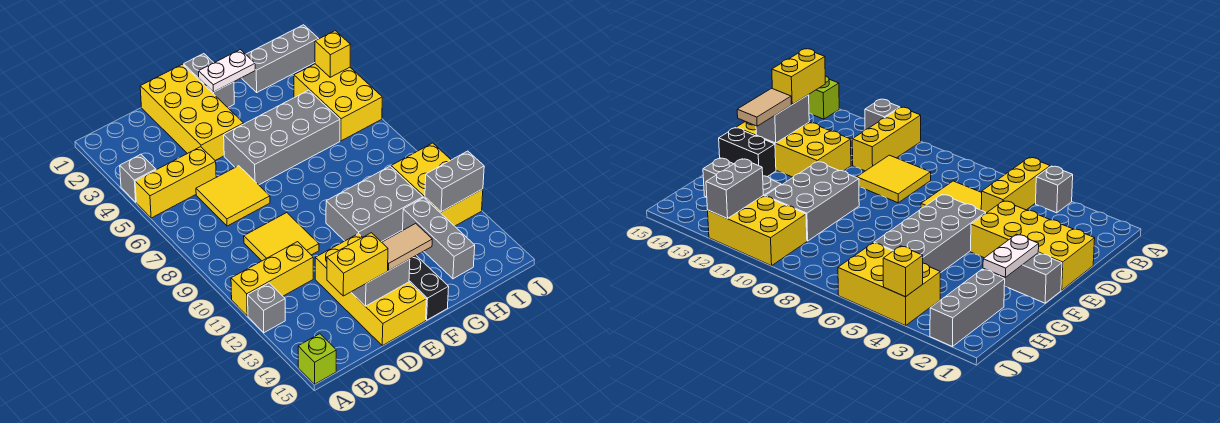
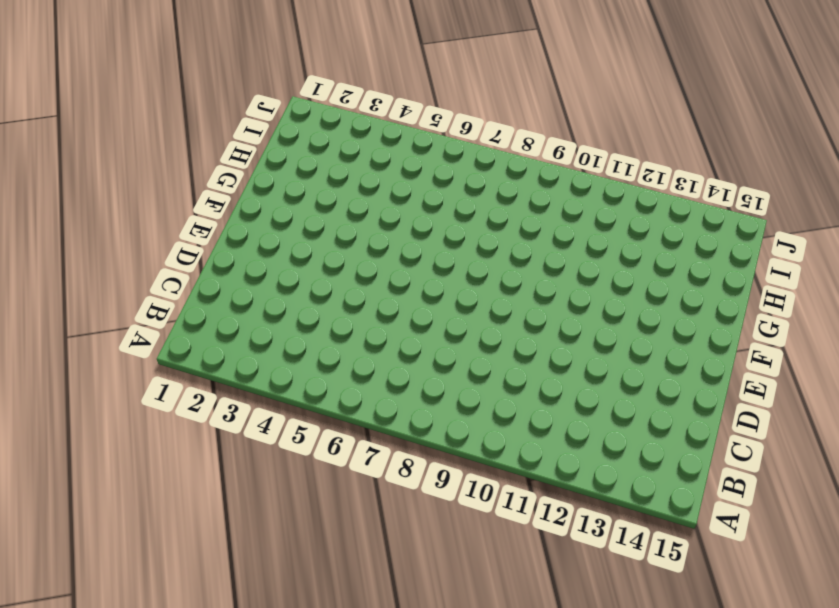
none -> grey brick A4 level 1
none -> yellow brick A5:C5 level 1
none -> yellow brick A11:C11 level 1

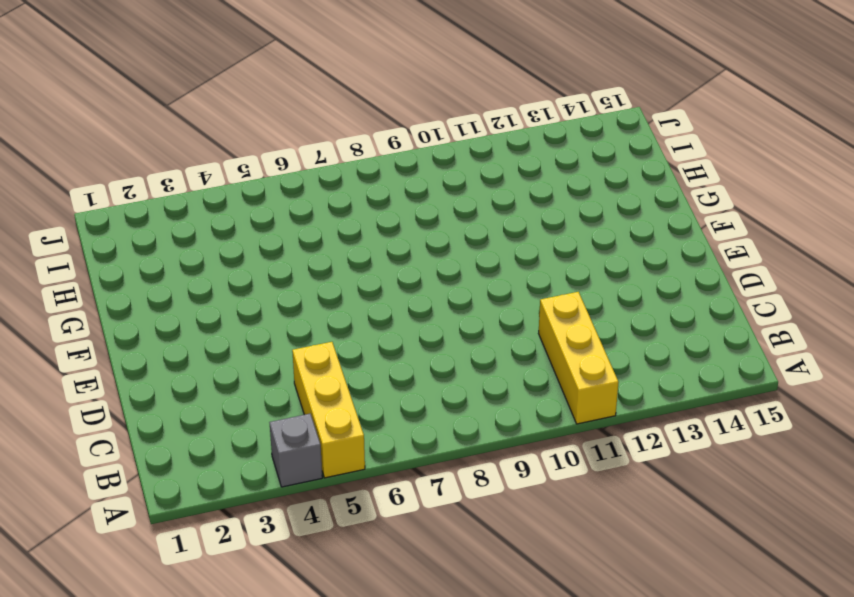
none -> grey brick A12 level 1
none -> lime brick A15 level 1
none -> yellow tile C6:D7 level 1

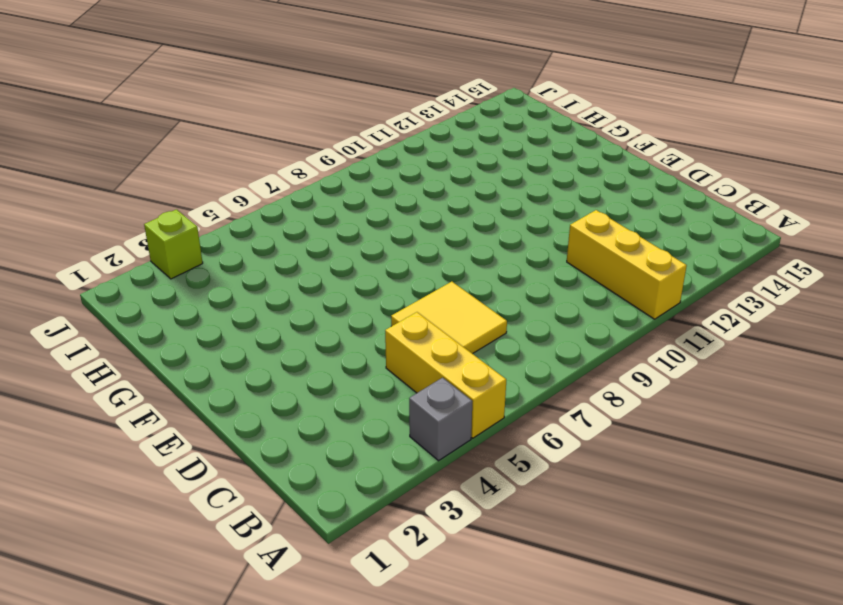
lime brick J3 level 1 -> lime brick A15 level 1
none -> grey brick A12 level 1
none -> yellow tile C9:D10 level 1
none -> yellow brick D1:E4 level 1

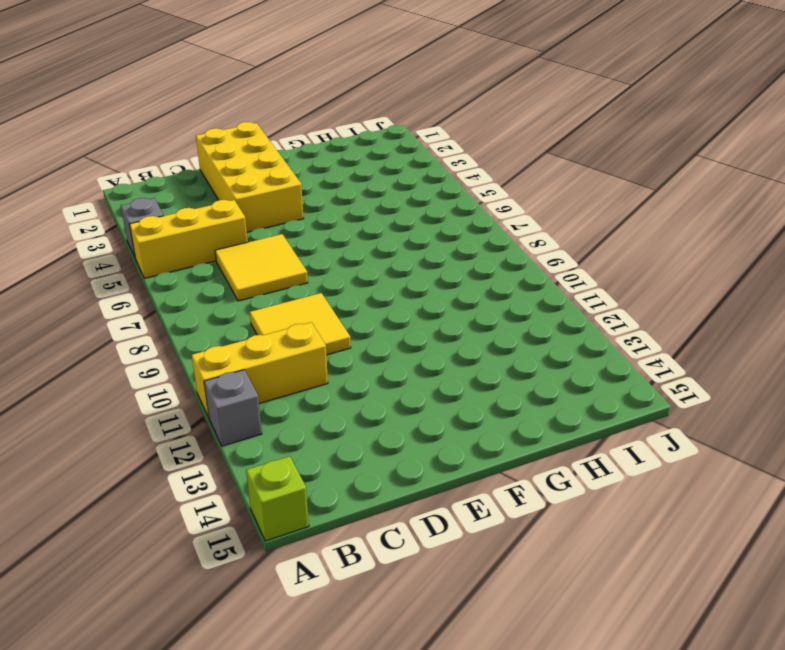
none -> yellow brick D12:E15 level 1
none -> grey brick E5:H6 level 1
none -> grey brick F1:F2 level 1

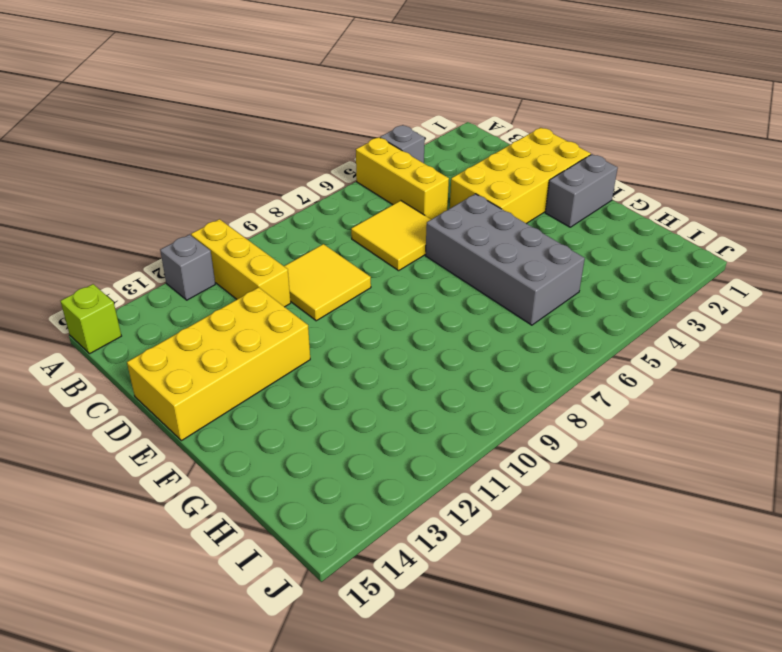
none -> grey brick F10:H11 level 1
none -> black brick F14:F15 level 1
none -> grey brick H2:J2 level 1

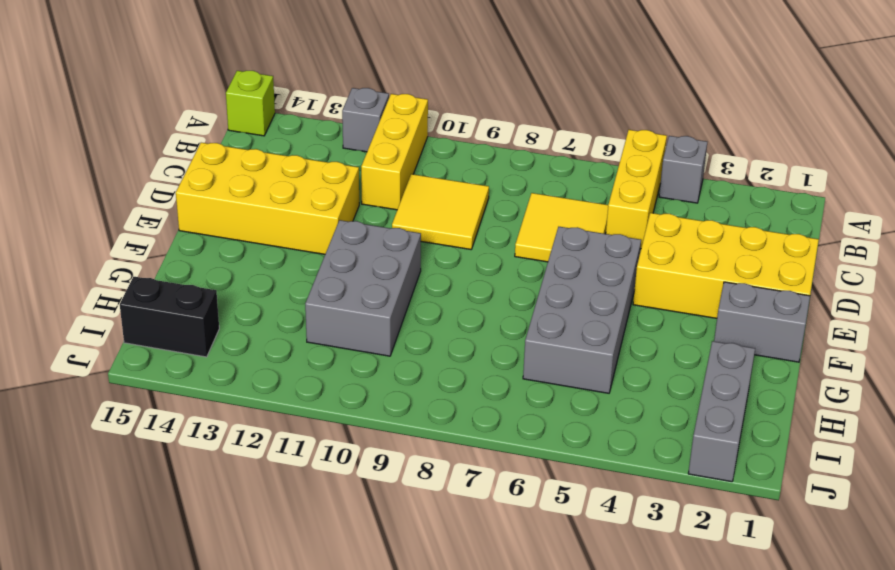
black brick I14:I15 level 1 -> black brick F14:F15 level 1
none -> grey brick H12:H14 level 1
none -> yellow brick I4:J6 level 1
none -> yellow brick I10:J12 level 1

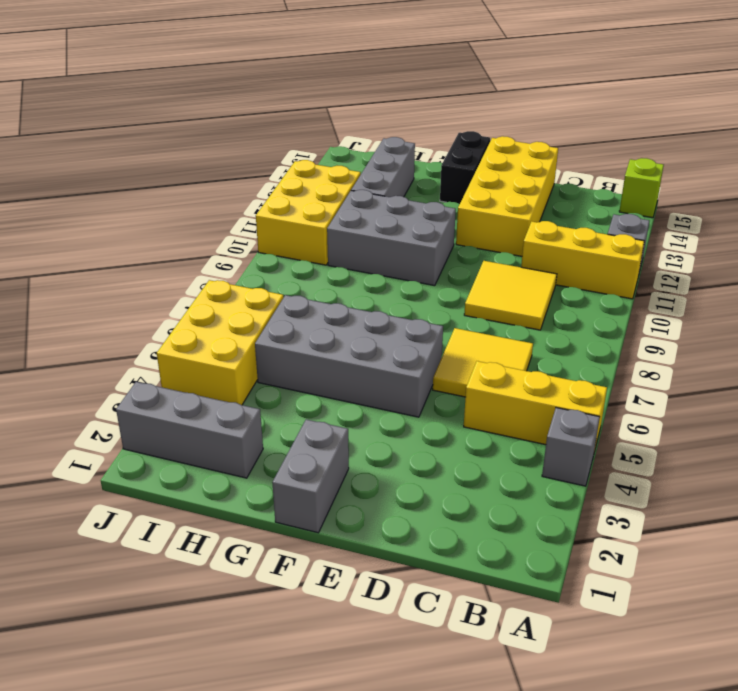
none -> yellow brick D1:E4 level 1
none -> grey brick D14:E14 level 2
none -> white plate F2:G2 level 2

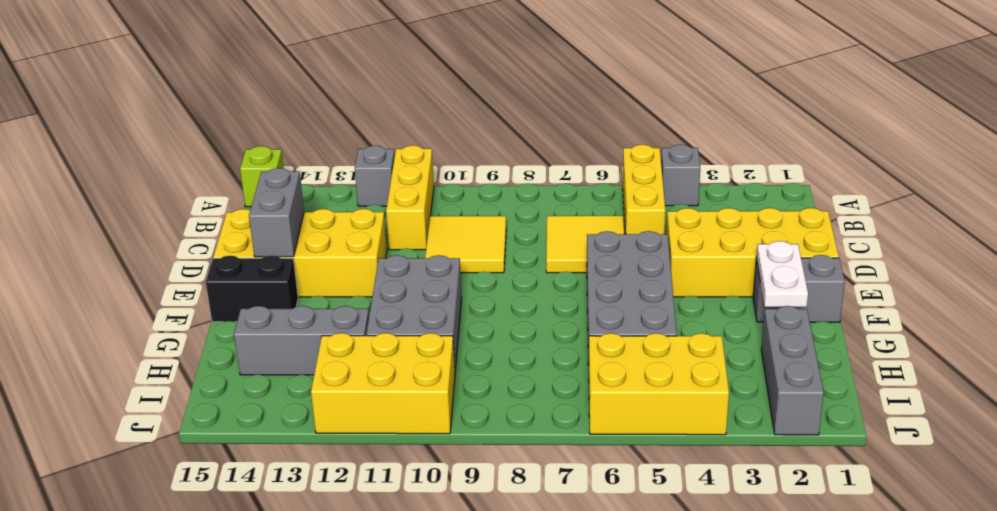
none -> grey brick I12:J12 level 2
none -> yellow brick J4 level 2
none -> yellow brick C14:D14 level 3

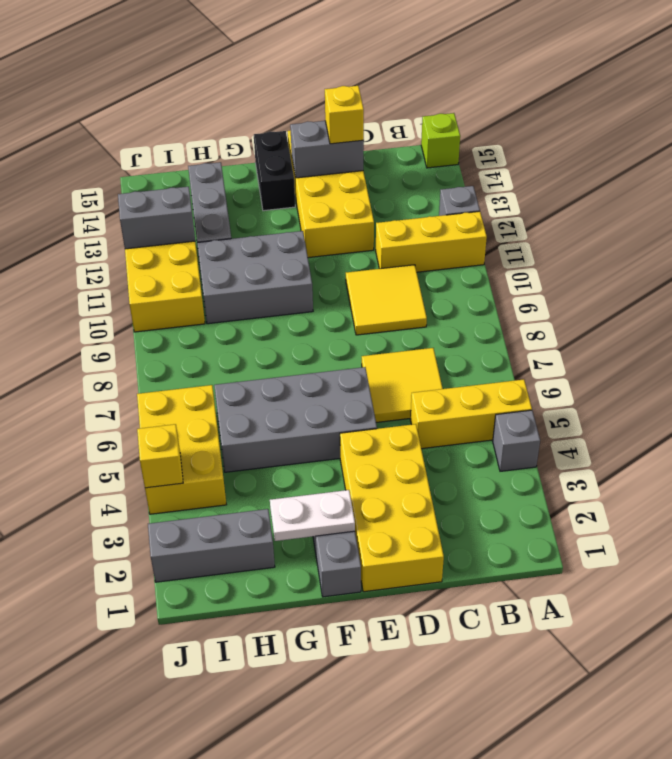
yellow brick D14 level 3 -> yellow brick C14:D14 level 3
none -> tan tile E14:F14 level 3

